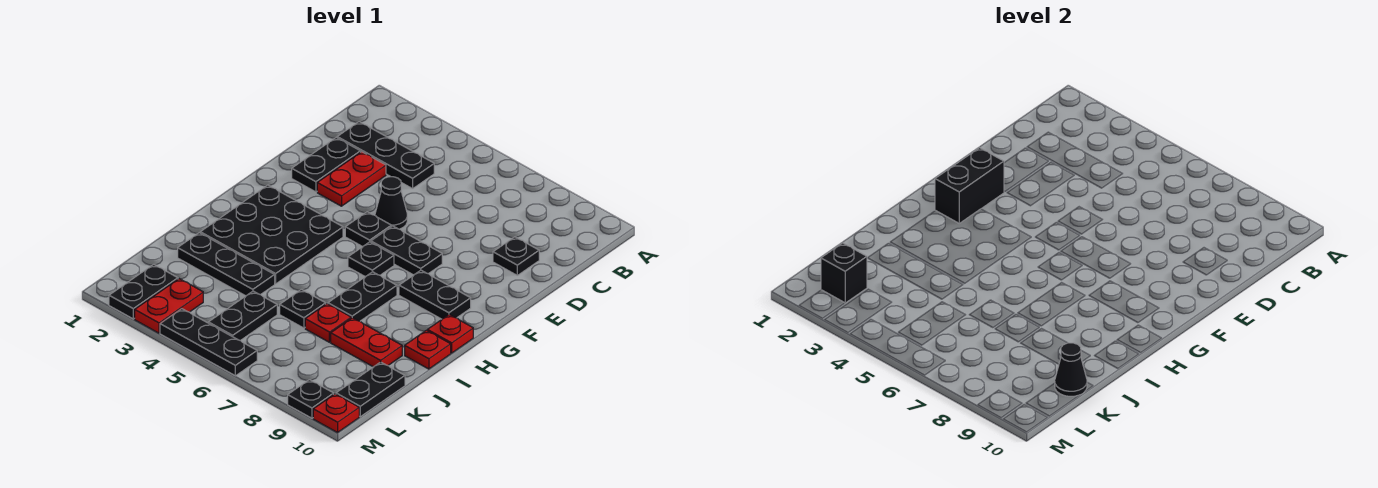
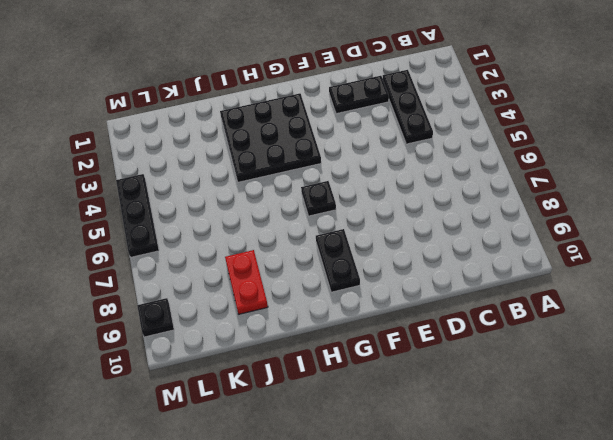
none -> red plate D3:E3 level 1
none -> black plate D9 level 1
none -> black cone E5 level 1

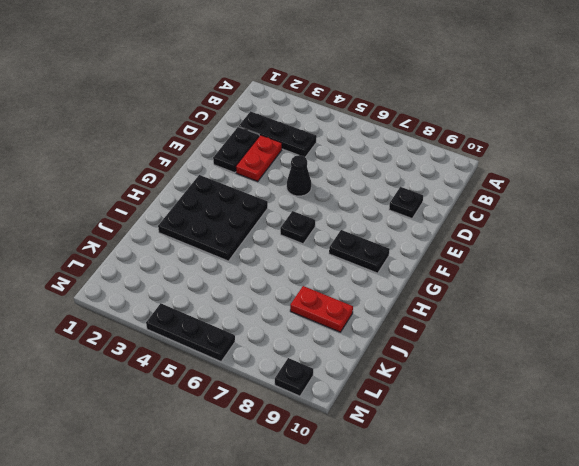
none -> black plate F5 level 1
none -> black plate F6:F7 level 1
none -> black plate H7:I7 level 1

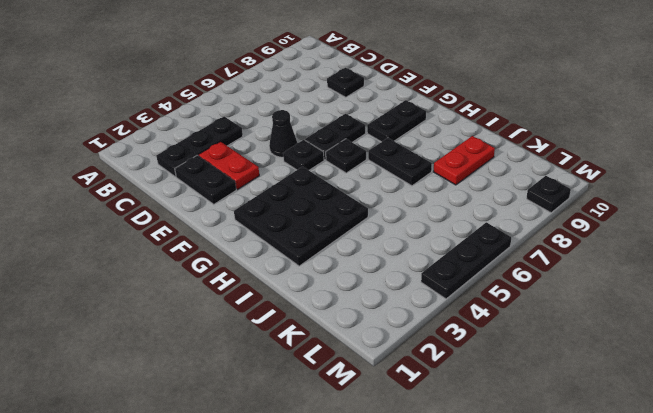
none -> red plate H10 level 1
none -> red plate I10 level 1
none -> black plate J2:J4 level 1

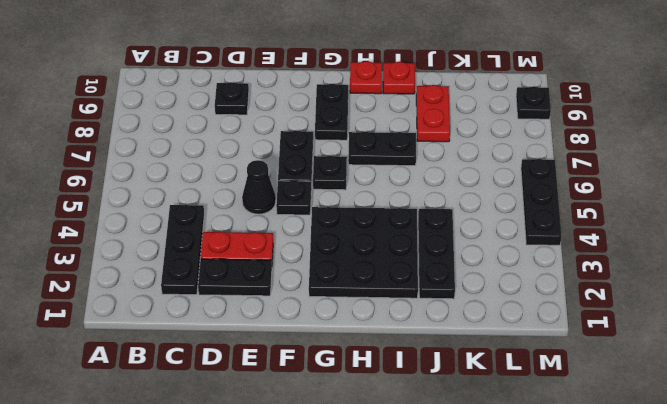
none -> black plate J6 level 1
none -> red plate J7 level 1
none -> black plate K5:L5 level 1

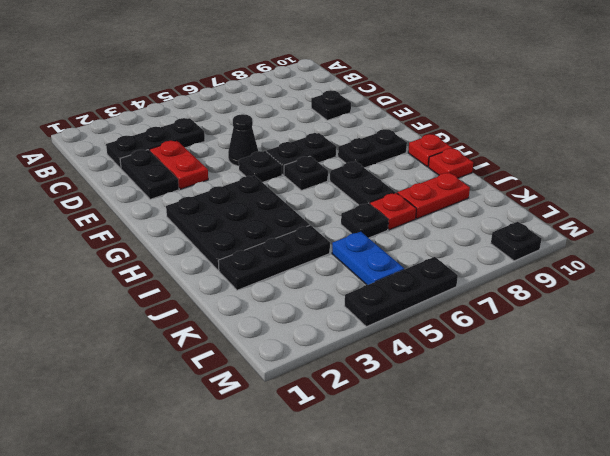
blue plate K5:L5 level 1 -> black plate K5:L5 level 1
none -> black plate K10:L10 level 1
none -> black plate L2:M2 level 1
none -> red plate L3:M3 level 1

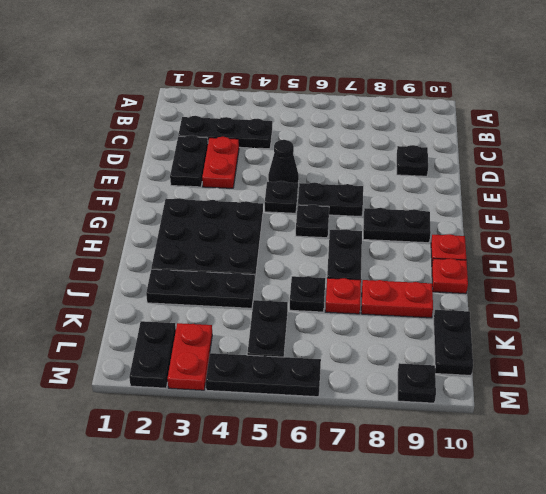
none -> red plate M10 level 1
none -> black brick F2:G2 level 2
none -> black cone K10 level 2

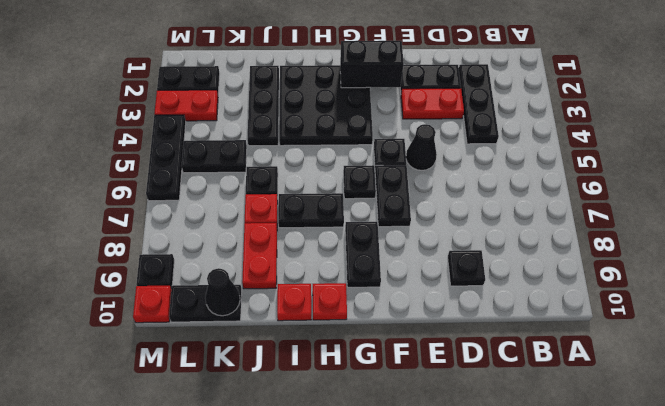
none -> black brick L2 level 2

